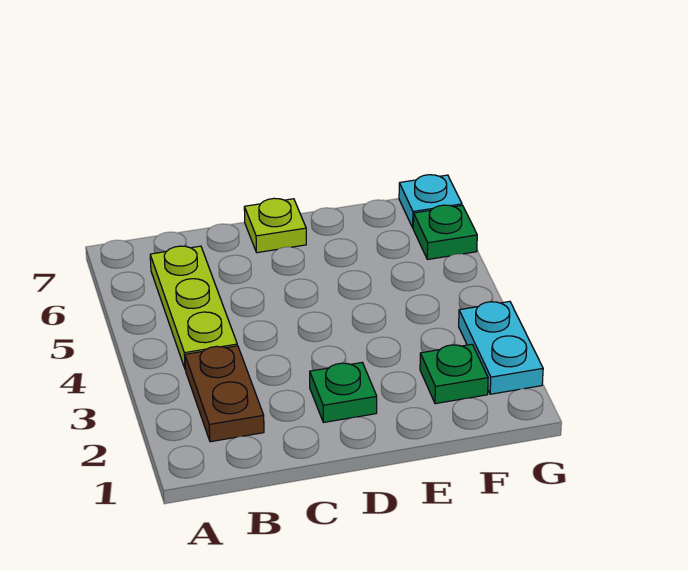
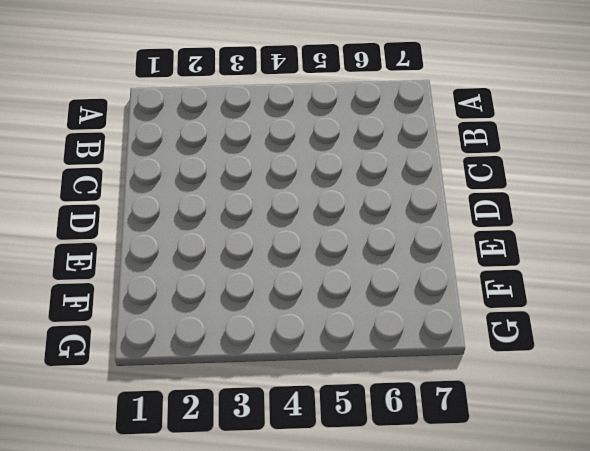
none -> brown plate B2:B3 level 1
none -> lime plate B4:B6 level 1

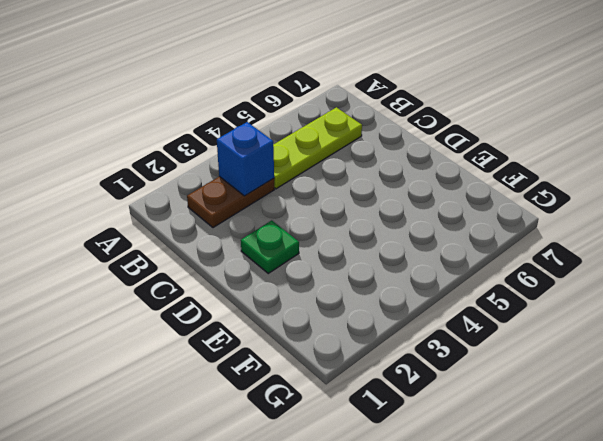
blue brick B3 level 2 -> none
none -> lime plate D7 level 1
none -> green plate F2 level 1

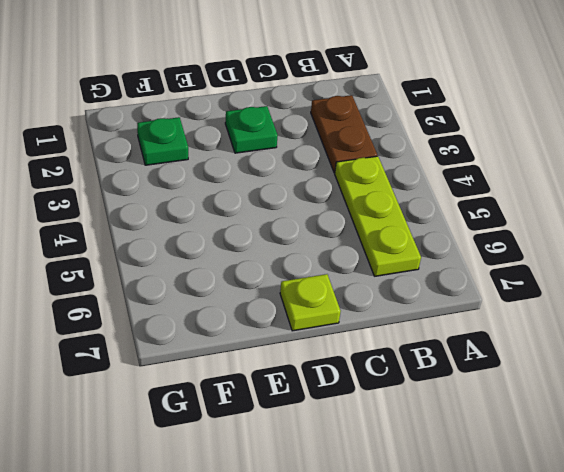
none -> cyan plate G2:G3 level 1
none -> green plate G6 level 1

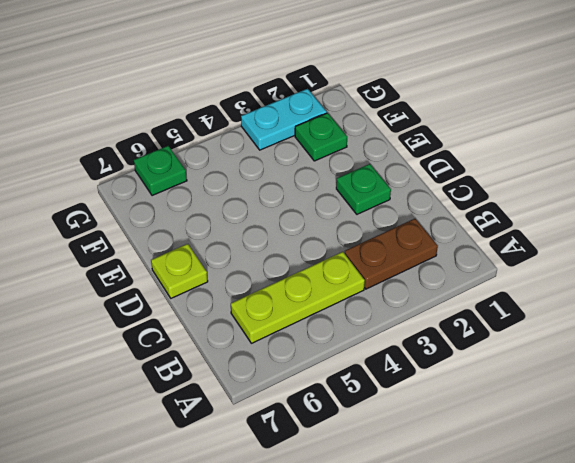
none -> cyan plate G7 level 1

